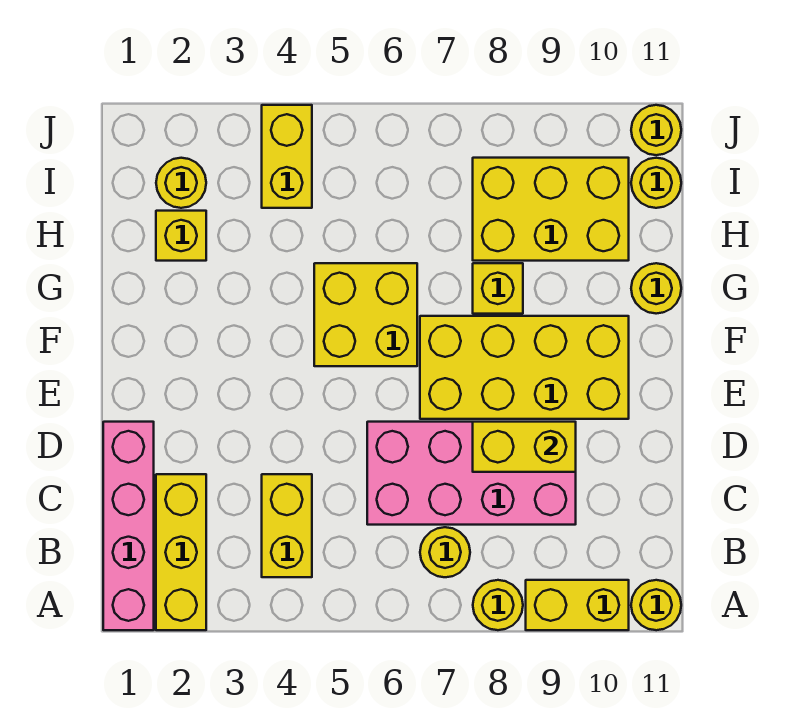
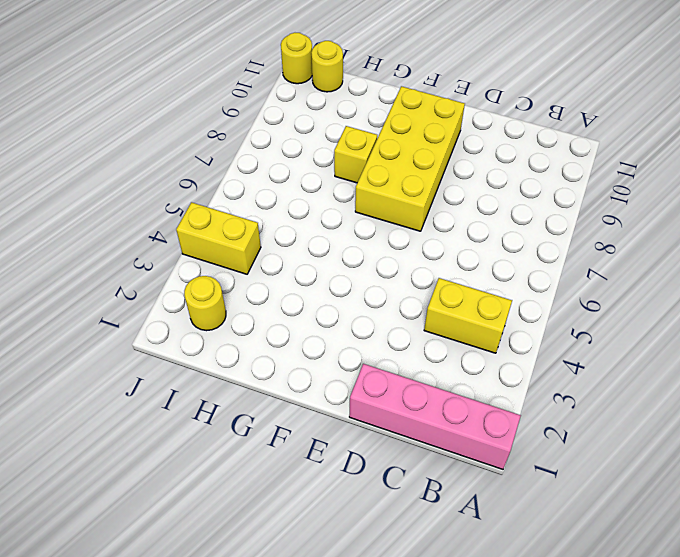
none -> yellow brick A2:C2 level 1
none -> yellow round brick A8 level 1
none -> yellow brick A9:A10 level 1

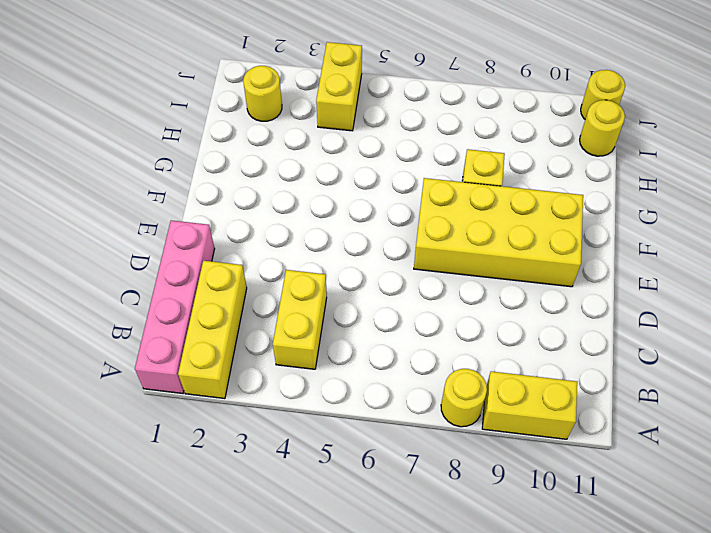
none -> yellow round brick A11 level 1
none -> yellow round brick B7 level 1
none -> pink brick C6:D9 level 1

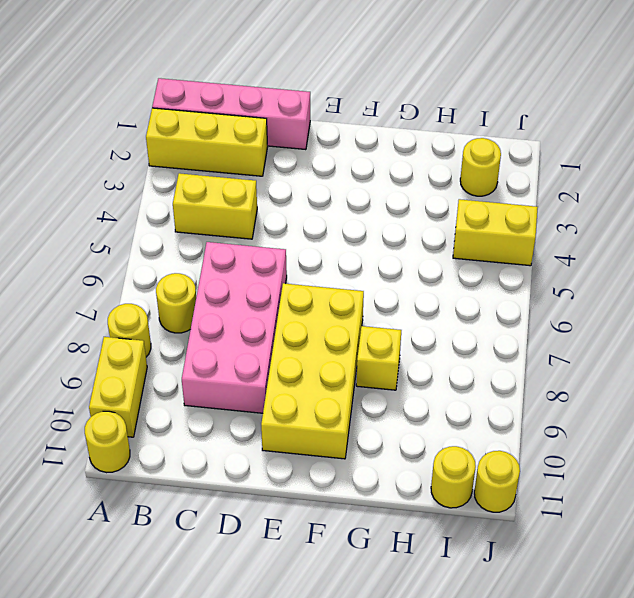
none -> yellow brick F5:G6 level 1
none -> yellow round brick G11 level 1
none -> yellow brick H2 level 1

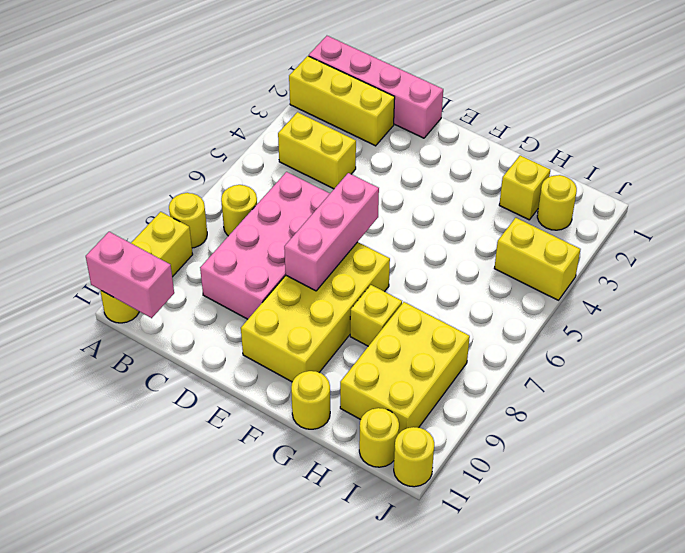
pink brick A11:B11 level 2 -> none
pink brick E6:E8 level 2 -> none
none -> yellow brick F5:G6 level 1
none -> yellow brick D8:D9 level 2

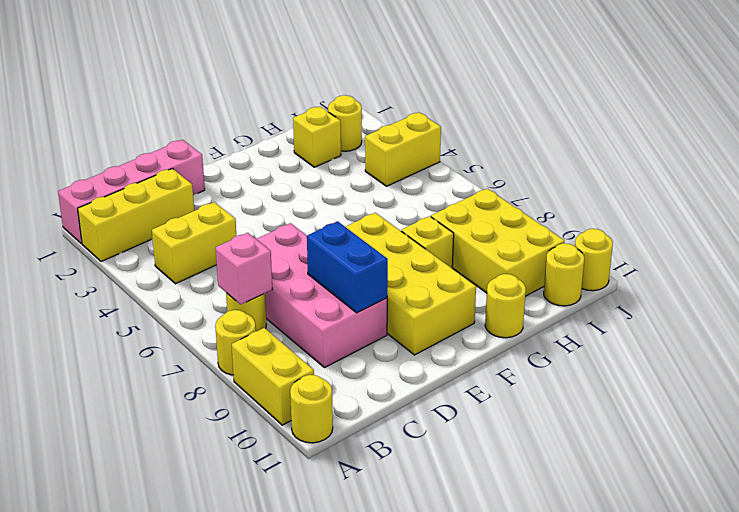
pink brick B7 level 2 -> none
blue brick D8:D9 level 2 -> yellow brick D8:D9 level 2
none -> yellow brick F5:G6 level 1

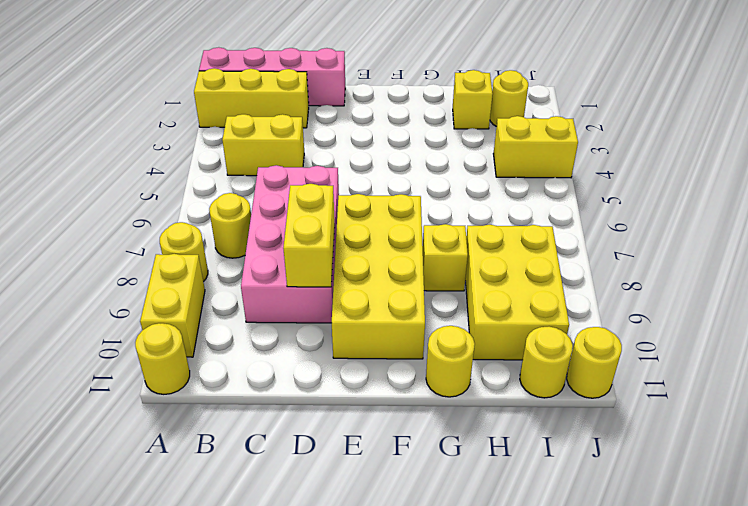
none -> yellow brick F5:G6 level 1

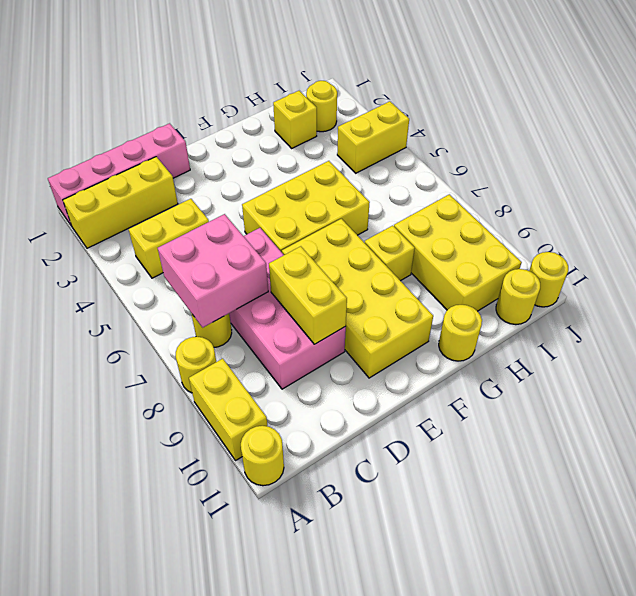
pink brick B6:C7 level 2 -> none
yellow brick E5:G6 level 1 -> yellow brick F5:G6 level 1

